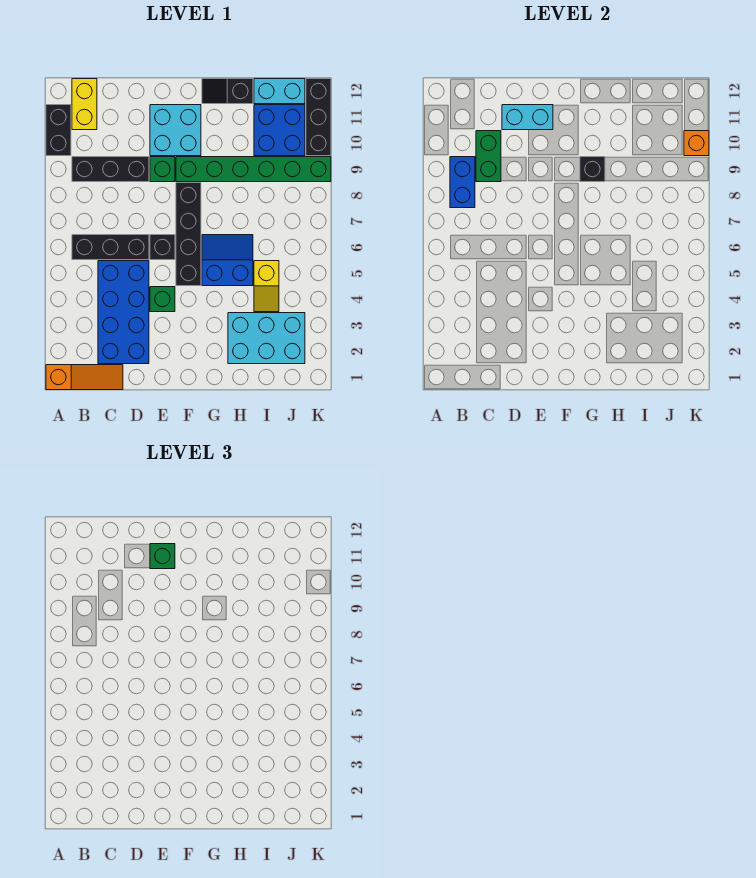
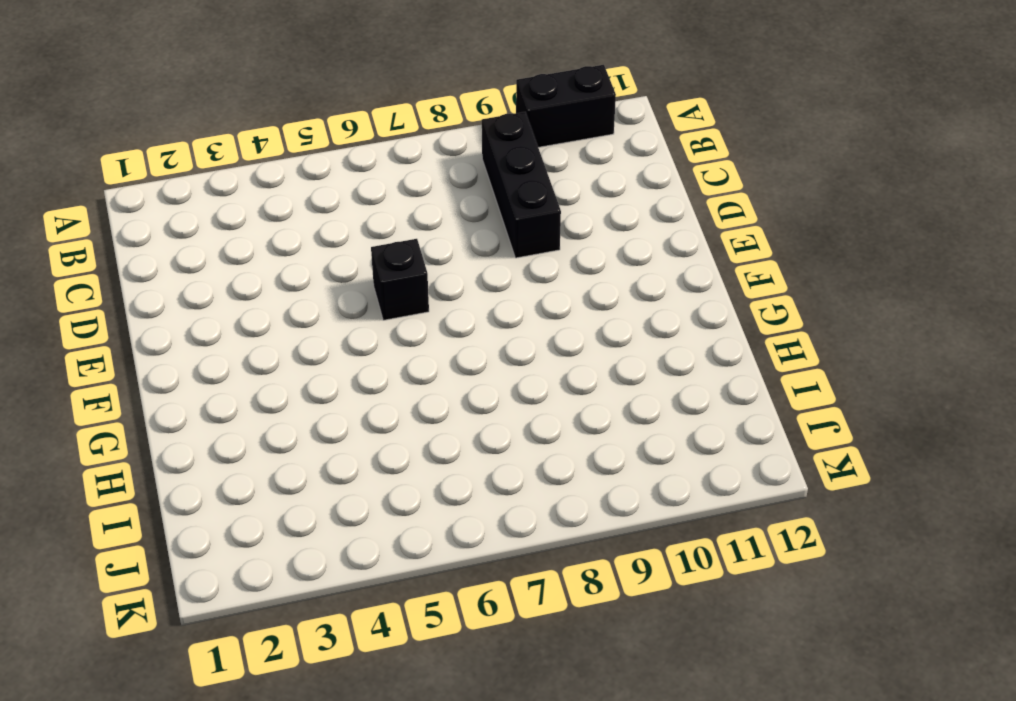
none -> orange slope A1:C1 level 1 top A
none -> black brick B6:D6 level 1
none -> yellow brick B11:B12 level 1

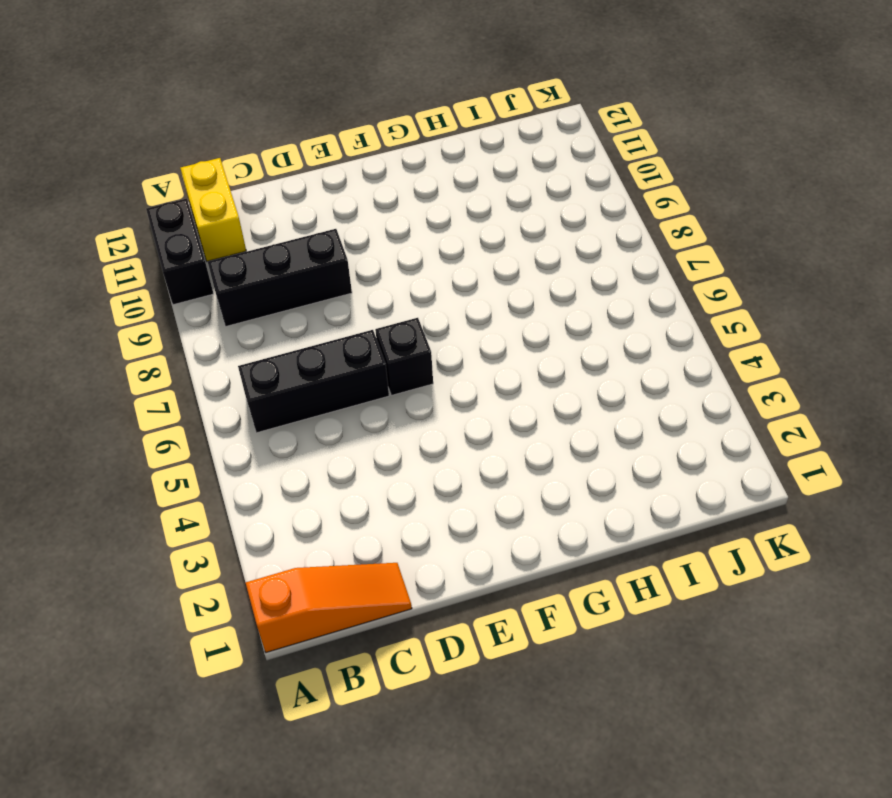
none -> blue brick C2:D5 level 1
none -> green brick E4 level 1
none -> green brick E9 level 1

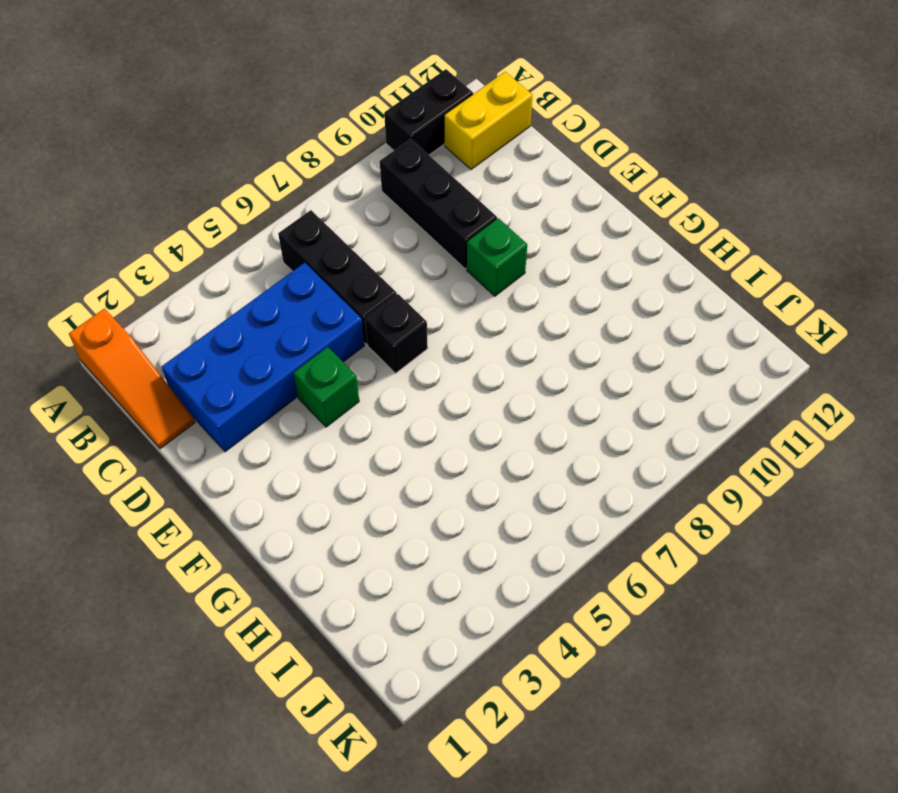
none -> cyan brick E10:F11 level 1
none -> black brick F5:F8 level 1
none -> green brick F9:K9 level 1

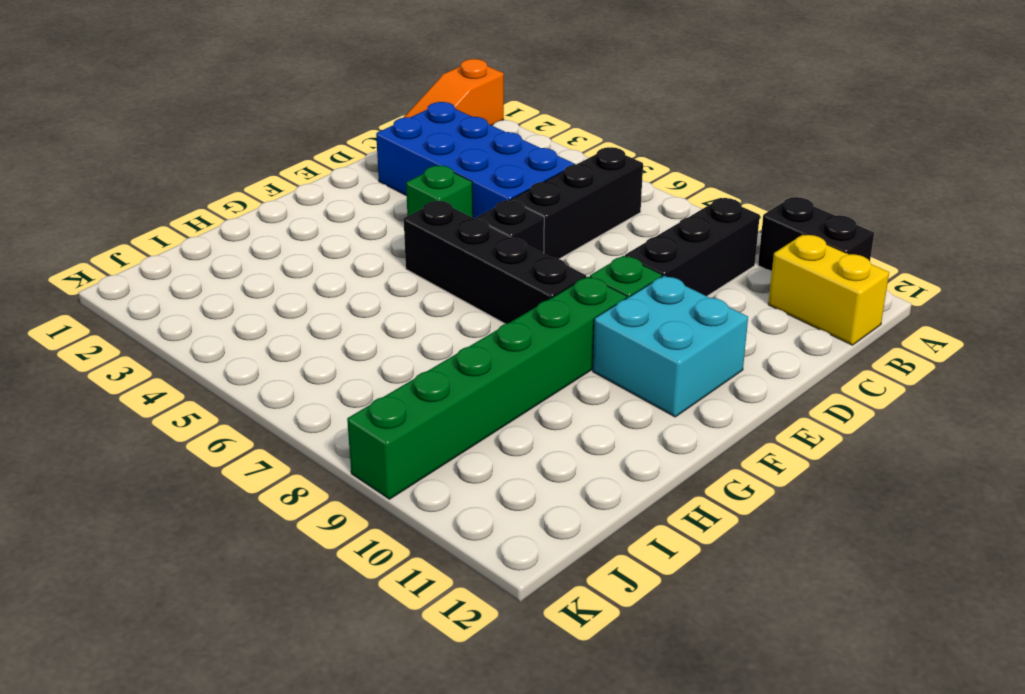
none -> blue slope G5:H6 level 1 top 5
none -> black slope G12:H12 level 1 top H
none -> cyan brick H2:J3 level 1

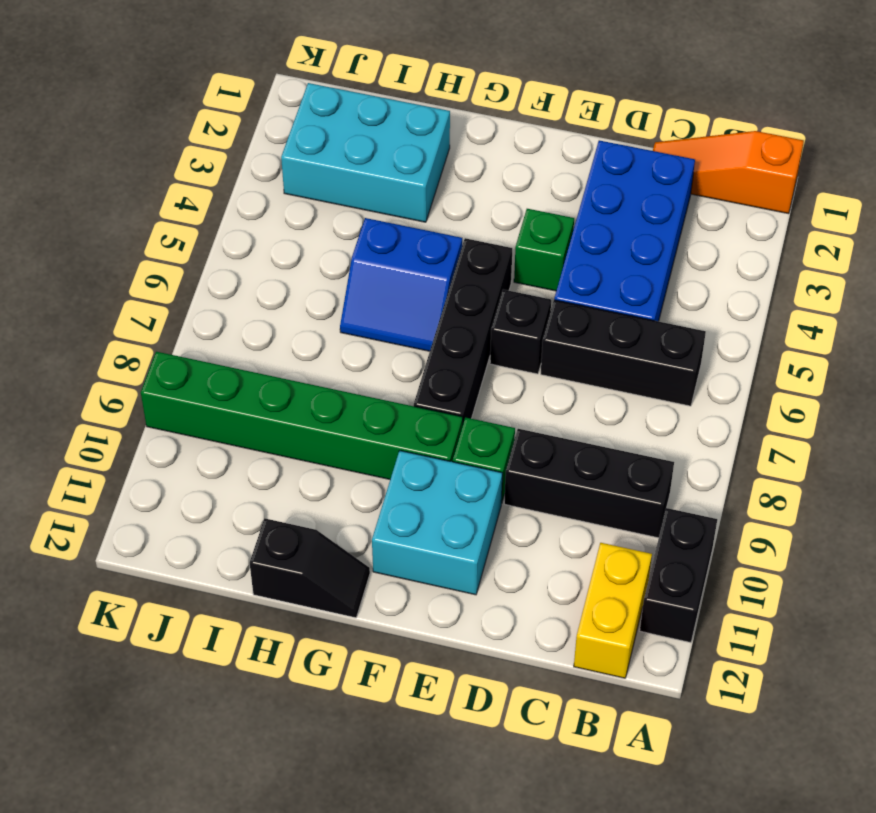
none -> yellow slope I4:I5 level 1 top 5
none -> blue brick I10:J11 level 1
none -> cyan brick I12:J12 level 1

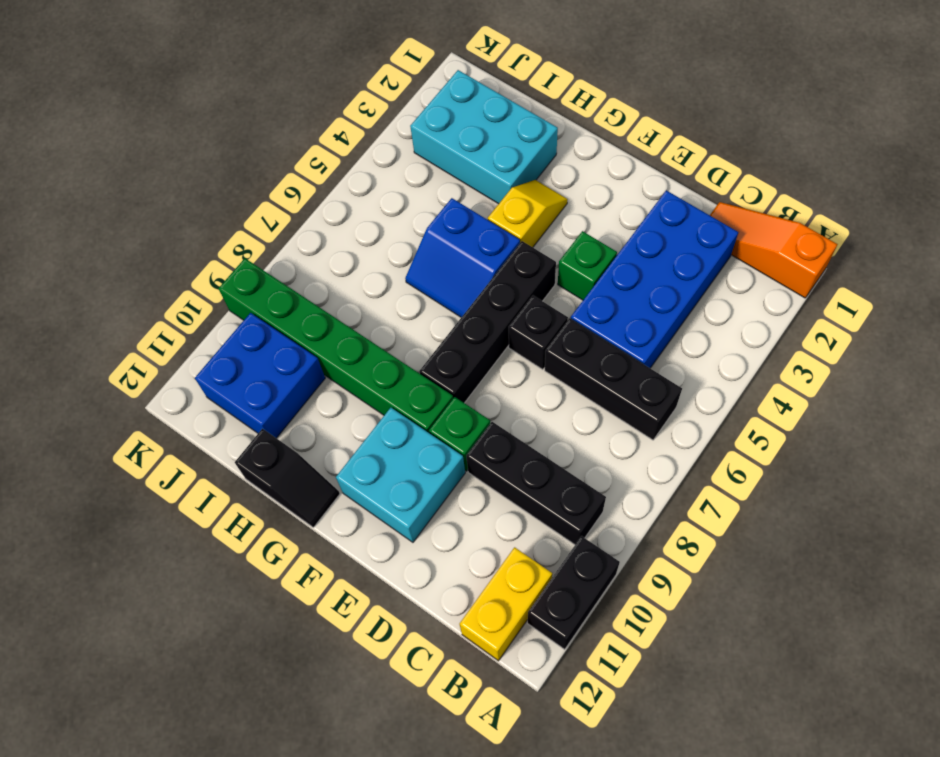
yellow slope G3:G4 level 1 top 4 -> yellow slope I4:I5 level 1 top 5
none -> cyan brick I12:J12 level 1
none -> black brick K10:K12 level 1
none -> blue brick B8:B9 level 2

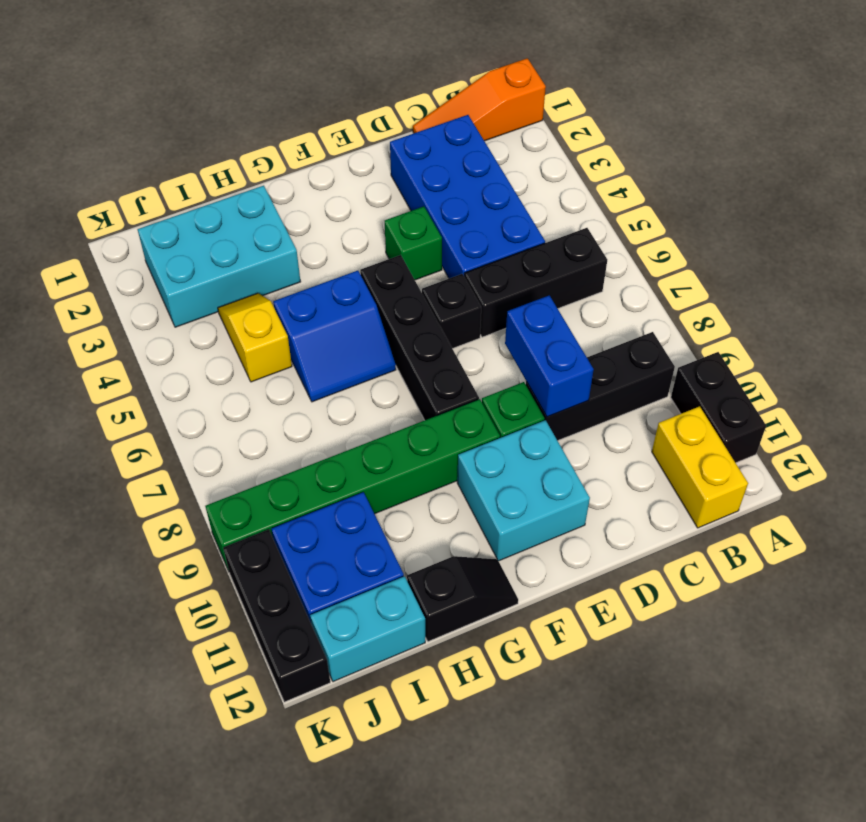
blue brick D8:D9 level 2 -> blue brick B8:B9 level 2
none -> green brick C9:C10 level 2
none -> cyan brick D11:E11 level 2
none -> black brick G9 level 2

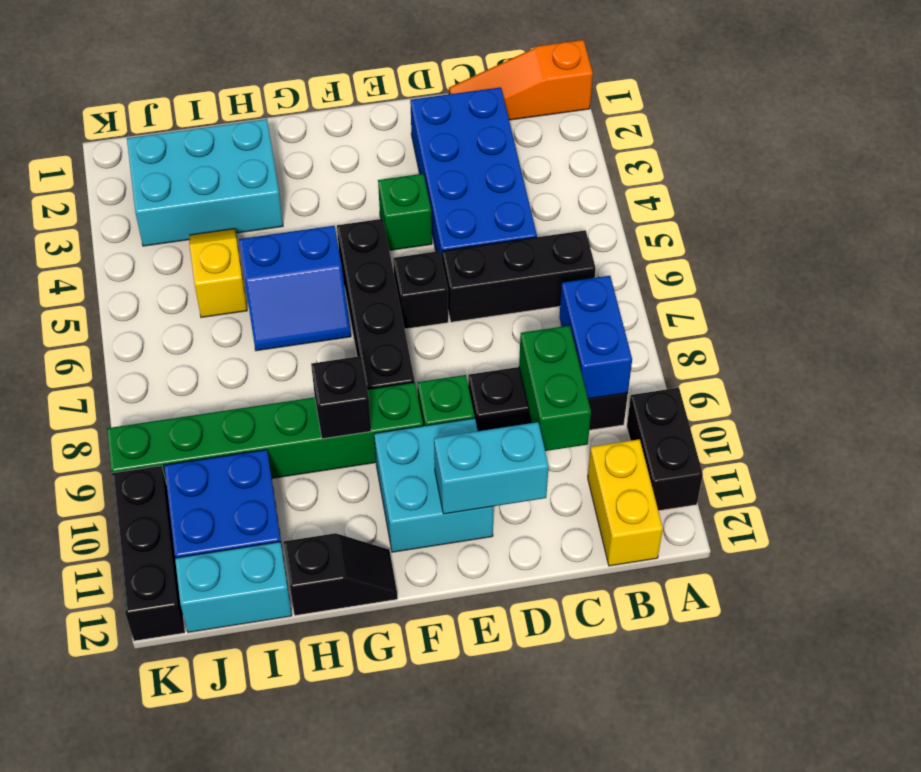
none -> orange brick K10 level 2
none -> green brick E11 level 3

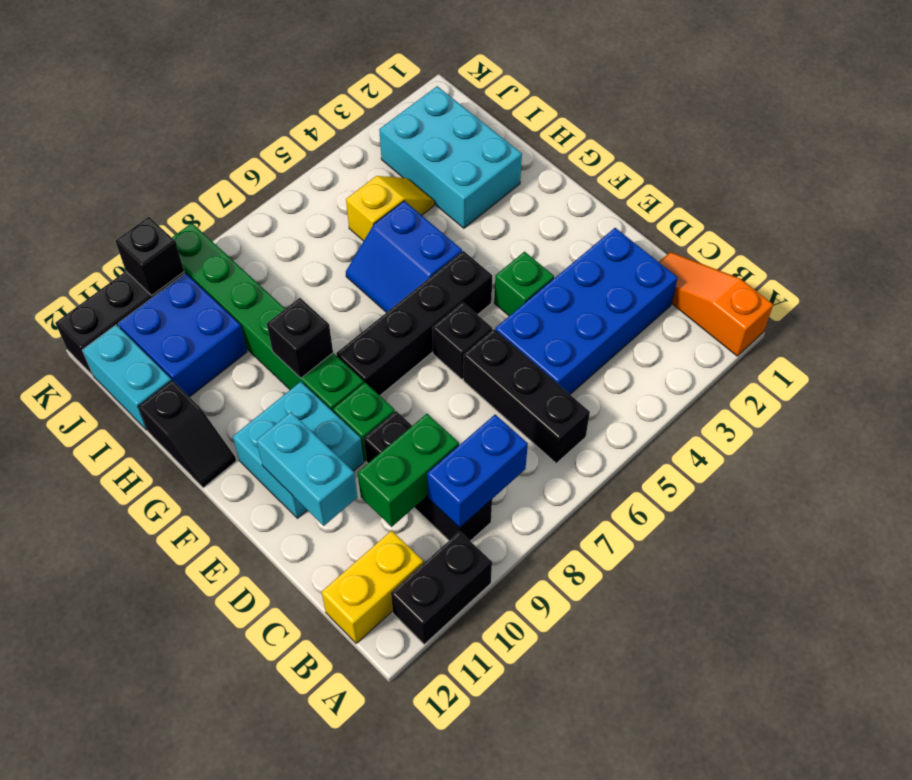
black brick K10 level 2 -> orange brick K10 level 2
none -> green brick E11 level 3

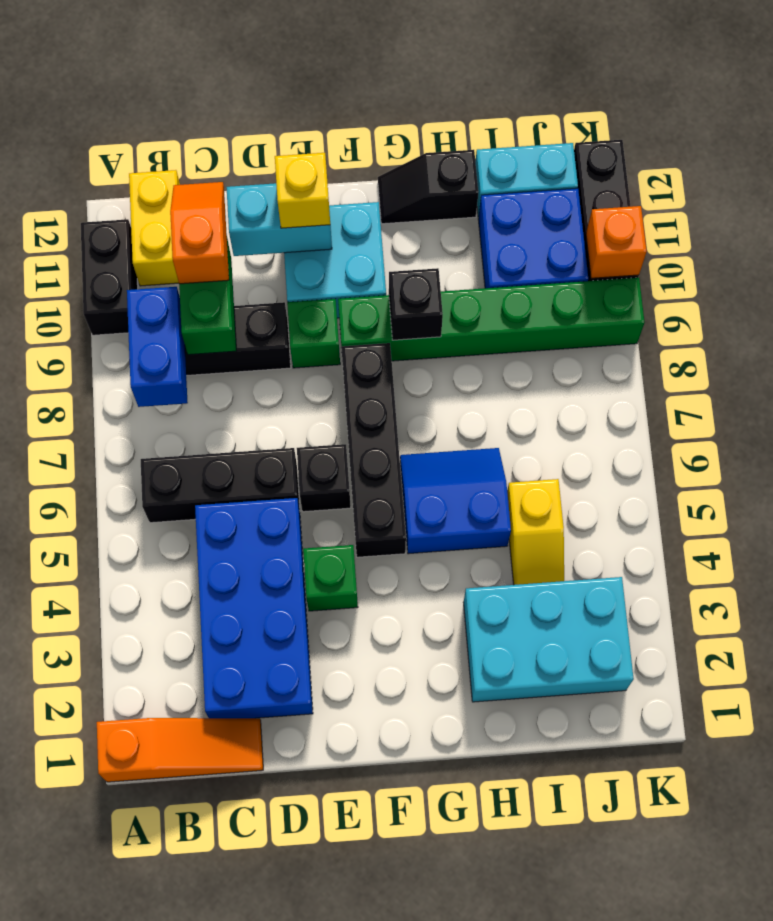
orange slope C10:C11 level 3 top 10 -> none
yellow brick E11 level 3 -> green brick E11 level 3

